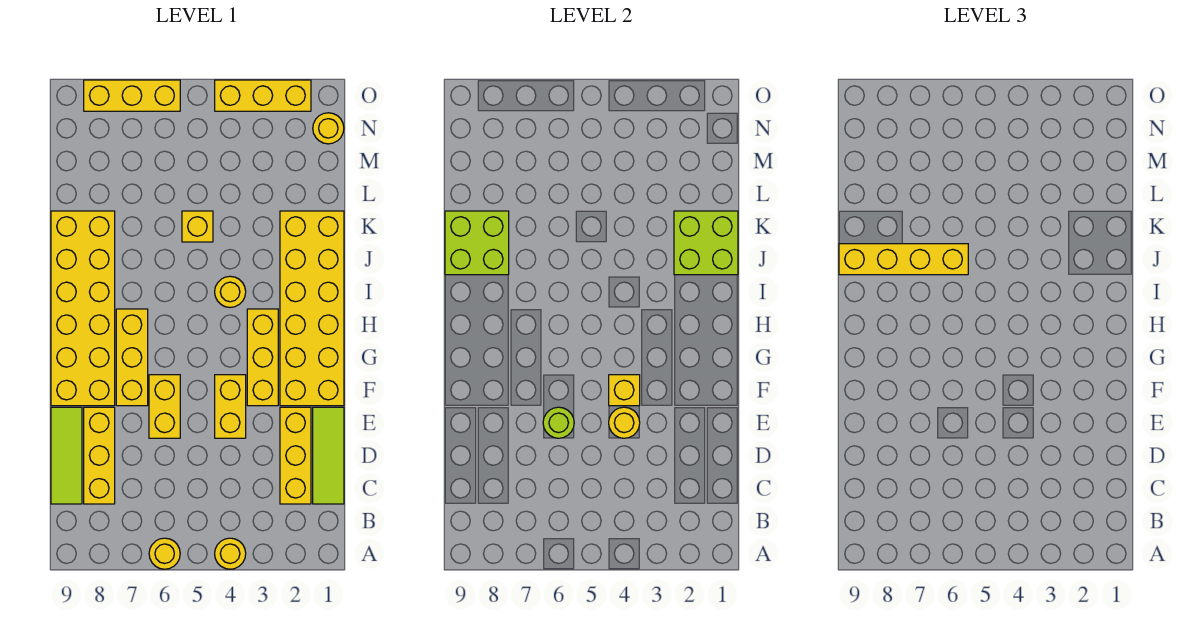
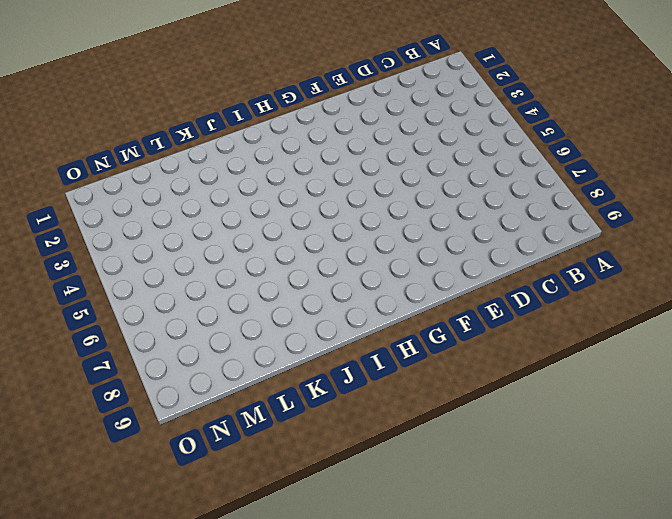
none -> yellow round brick A4 level 1
none -> yellow round brick A6 level 1
none -> lime tile C1:E1 level 1

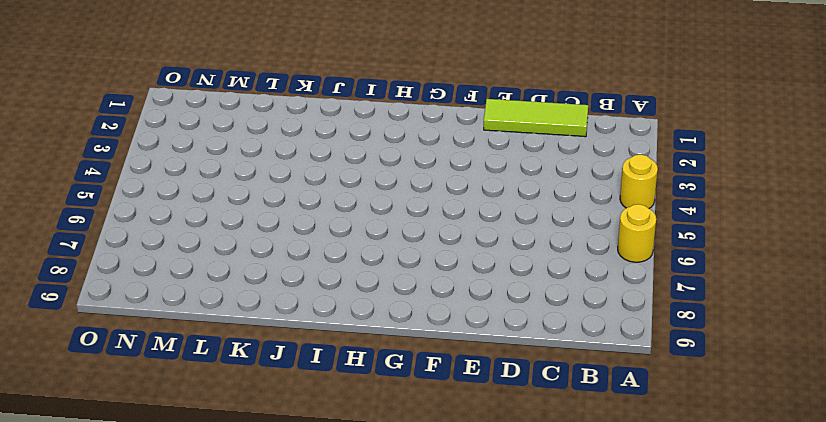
none -> yellow brick C2:E2 level 1
none -> yellow brick C8:E8 level 1
none -> lime tile C9:E9 level 1

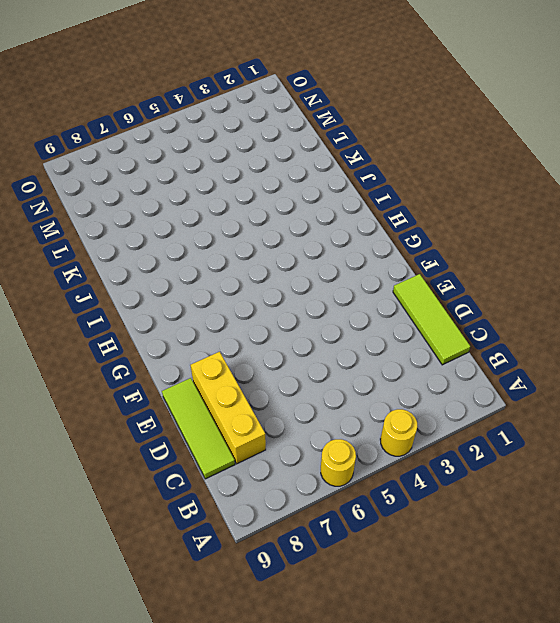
none -> yellow brick C2:E2 level 1
none -> yellow brick E4:F4 level 1
none -> yellow brick E6:F6 level 1

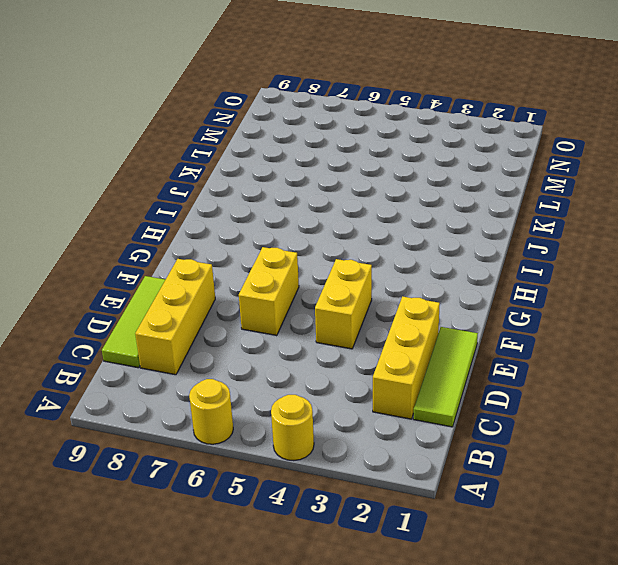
none -> yellow brick F1:K2 level 1
none -> yellow brick F3:H3 level 1
none -> yellow brick F7:H7 level 1

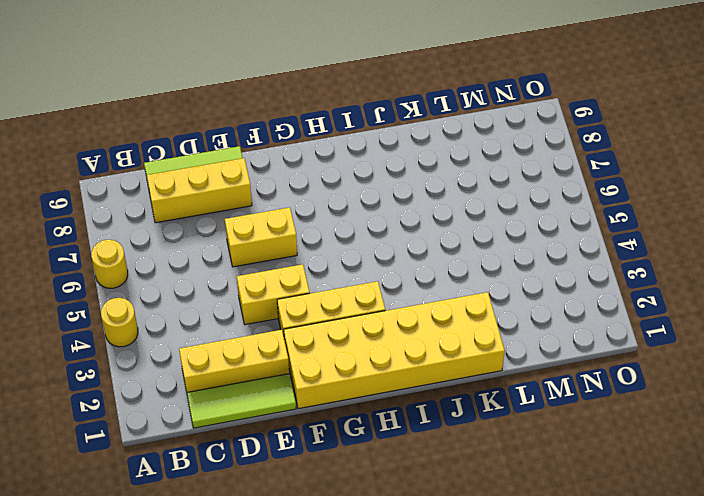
none -> yellow brick F7:H7 level 1
none -> yellow brick F8:K9 level 1
none -> yellow round brick I4 level 1

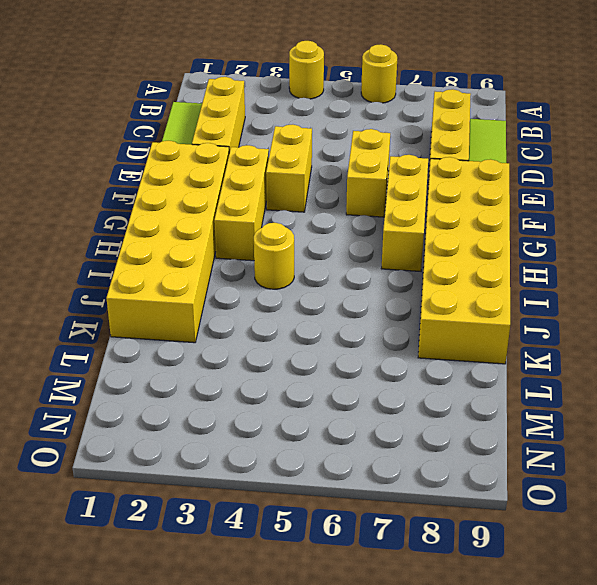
none -> yellow brick K5 level 1
none -> yellow round brick N1 level 1
none -> yellow brick O2:O4 level 1

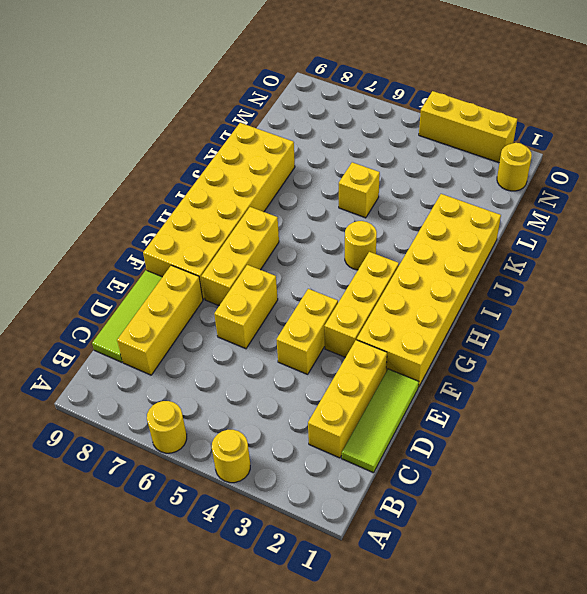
none -> yellow brick O6:O8 level 1
none -> yellow round brick E4 level 2
none -> lime round brick E6 level 2

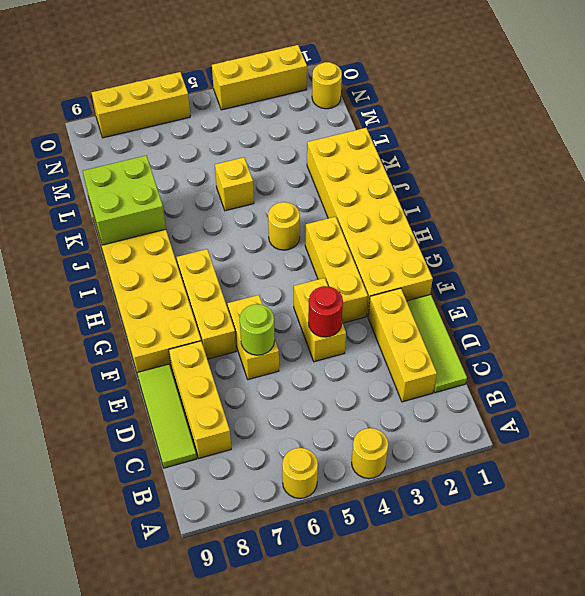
red round brick E4 level 2 -> yellow round brick E4 level 2
none -> yellow brick F4 level 2
none -> lime brick J1:K2 level 2
none -> yellow brick J6:J9 level 3

